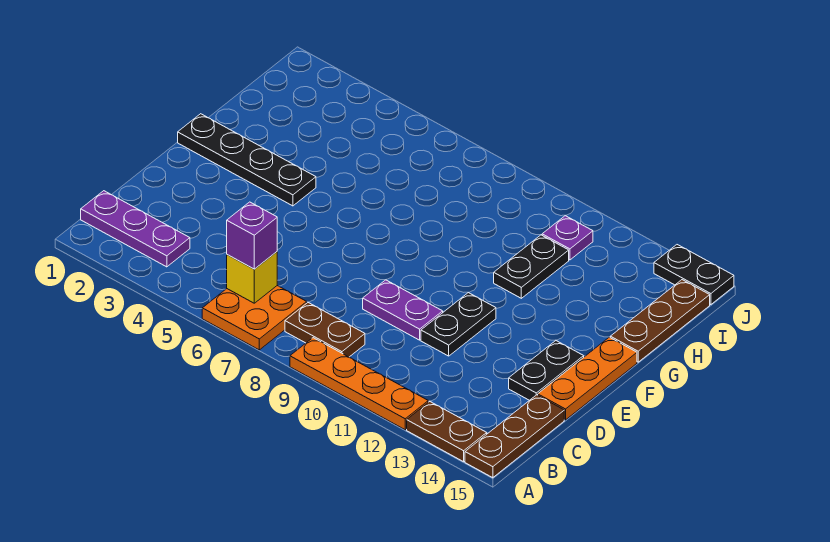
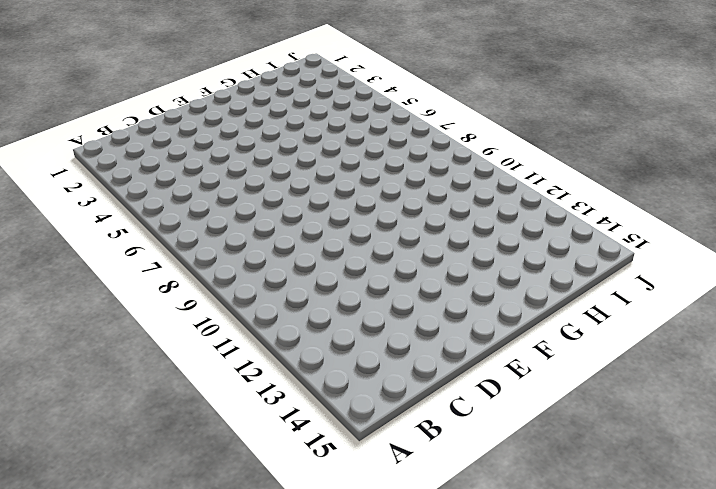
none -> orange plate A6:B7 level 1
none -> orange plate A9:A12 level 1
none -> brown plate A13:A14 level 1

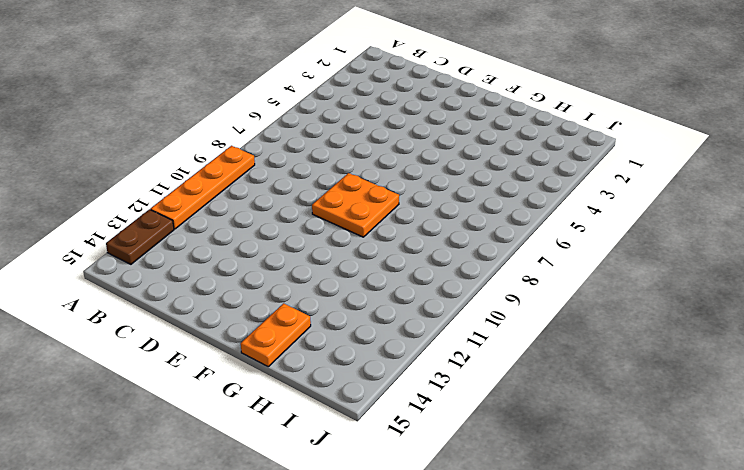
orange plate E8:F9 level 1 -> orange plate A6:B7 level 1
orange plate G14:G15 level 1 -> brown plate G15:I15 level 1
none -> brown plate A15:C15 level 1
none -> purple plate B1:B3 level 1
none -> brown plate B8:B9 level 1

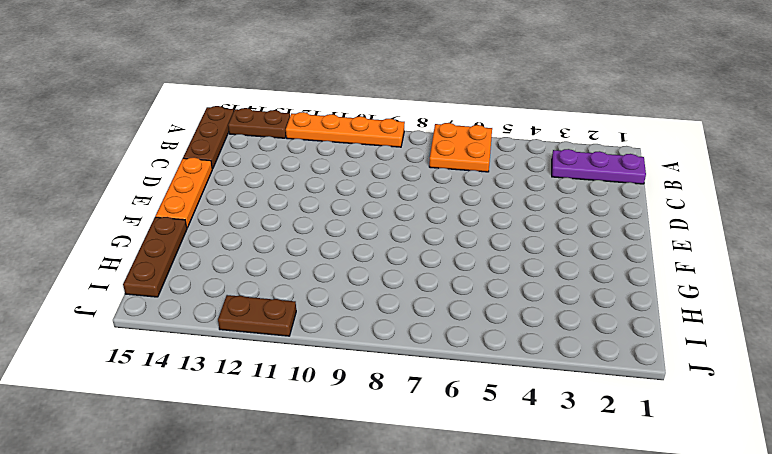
brown plate J11:J12 level 1 -> brown plate B8:B9 level 1
none -> purple plate D9:D10 level 1
none -> black plate D11:E11 level 1
none -> black plate D14:E14 level 1

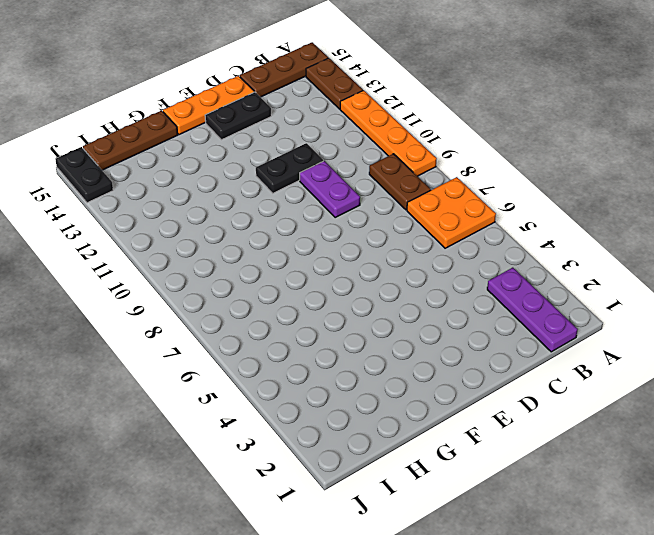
none -> black plate F1:F4 level 1
none -> black plate G11:H11 level 1
none -> purple plate I11 level 1

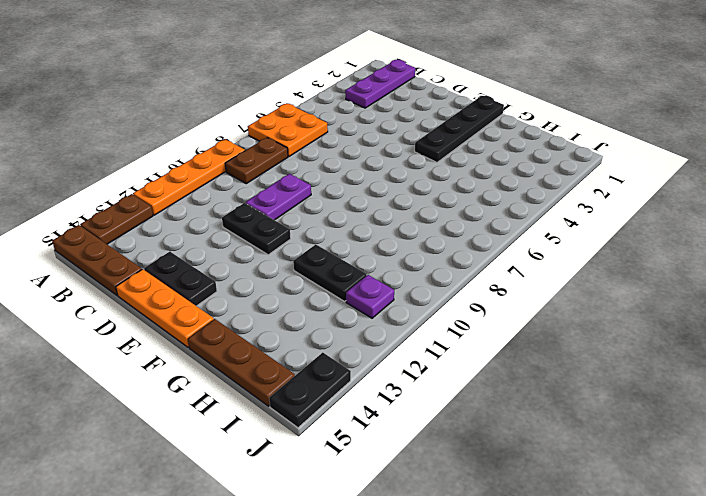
none -> yellow brick B6 level 2
none -> purple brick B6 level 3

